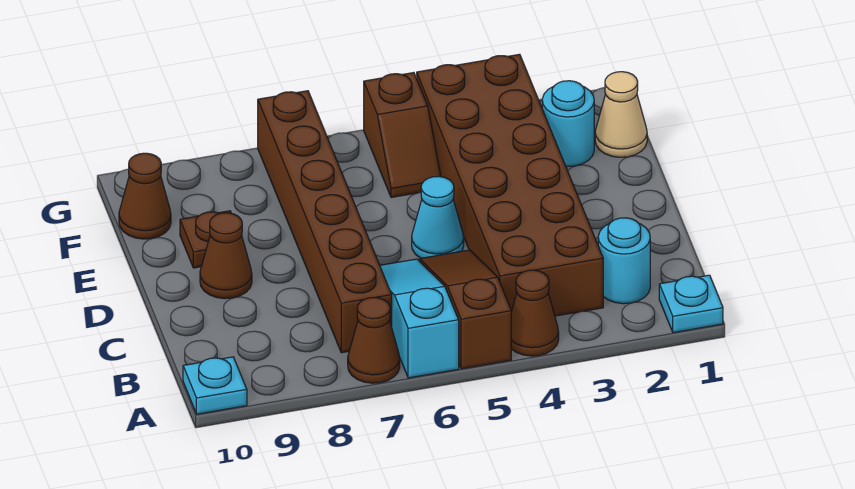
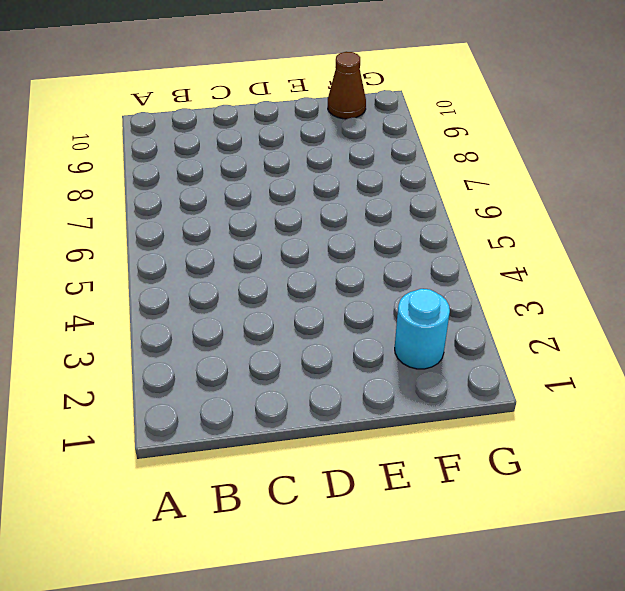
none -> cyan plate A1 level 1
none -> brown cone A4 level 1
none -> brown slope A5:C5 level 1 top A

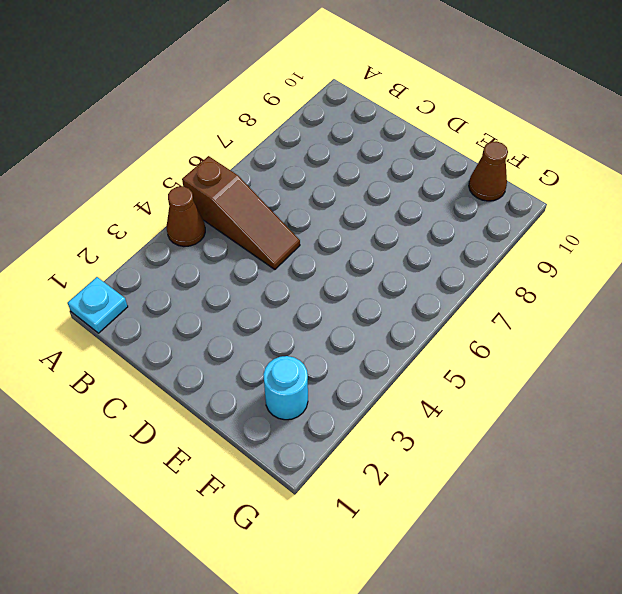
none -> cyan slope A6:C6 level 1 top A
none -> brown cone A7 level 1
none -> cyan plate A10 level 1

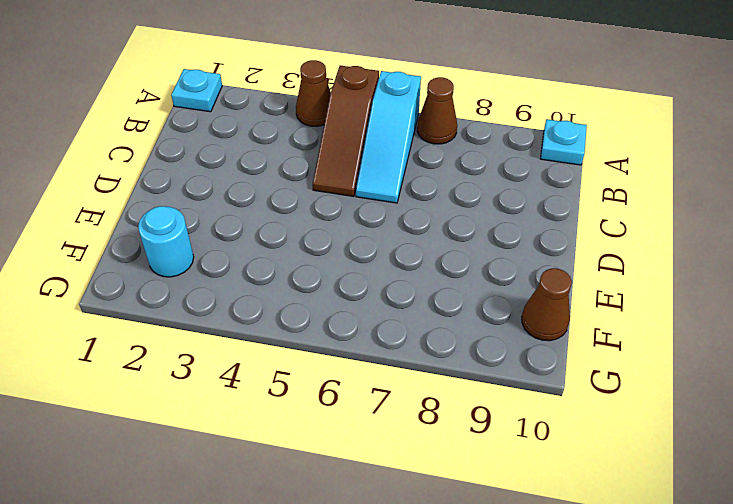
none -> cyan round brick B2 level 1
none -> brown brick B3:G4 level 1
none -> brown brick B7:G7 level 1

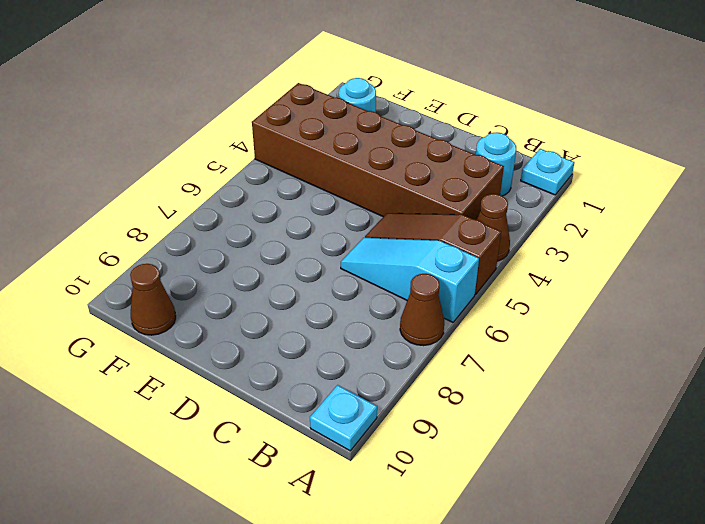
none -> brown brick B7:G7 level 1
none -> cyan cone D5 level 1
none -> brown cone D9 level 1

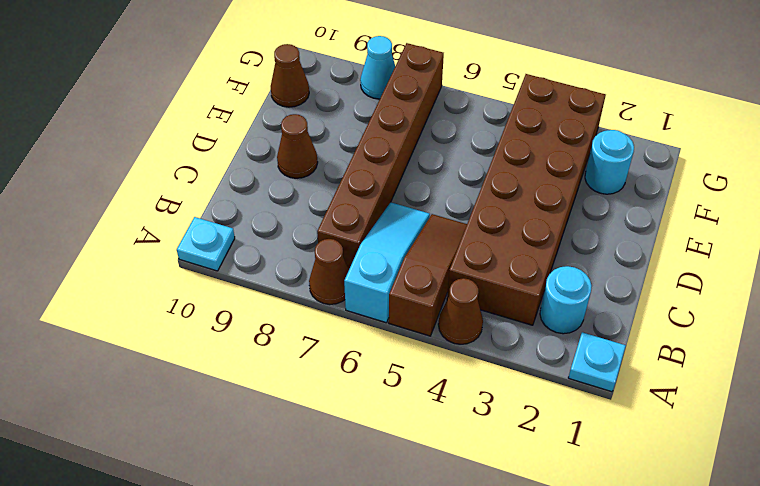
cyan cone G8 level 1 -> cyan cone D5 level 1
none -> brown plate E9 level 1
none -> tan cone F1 level 1
none -> brown slope F5:G5 level 1 top G

